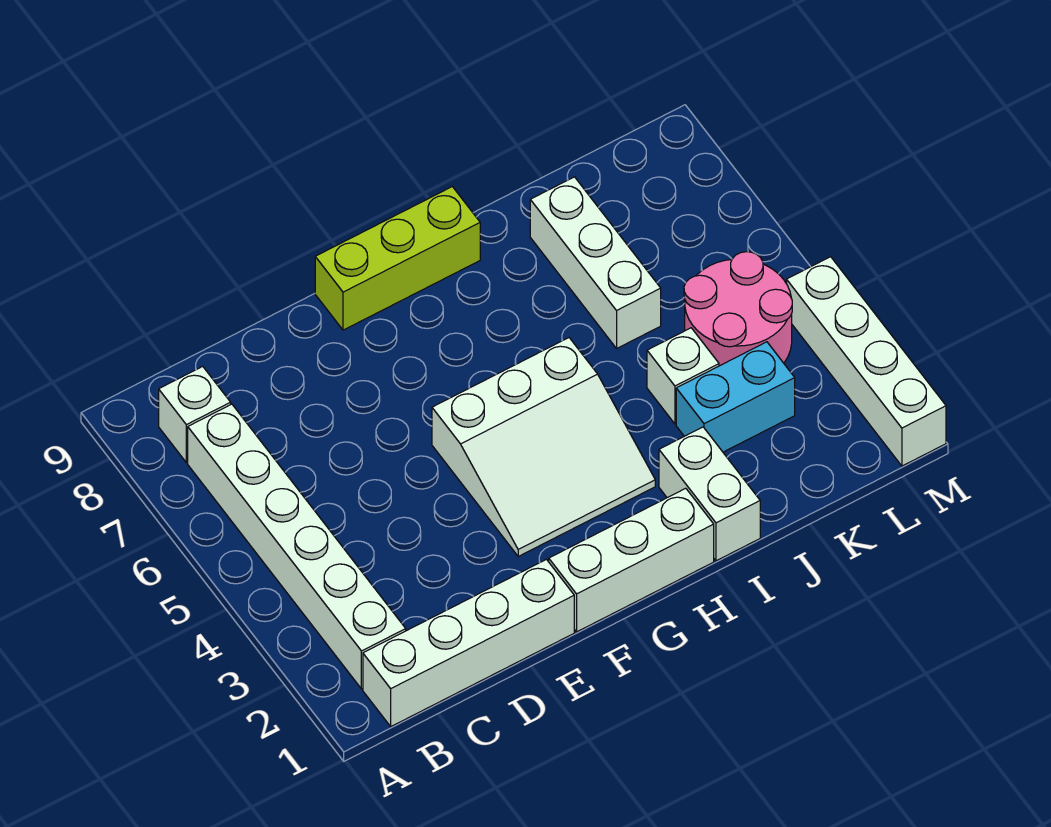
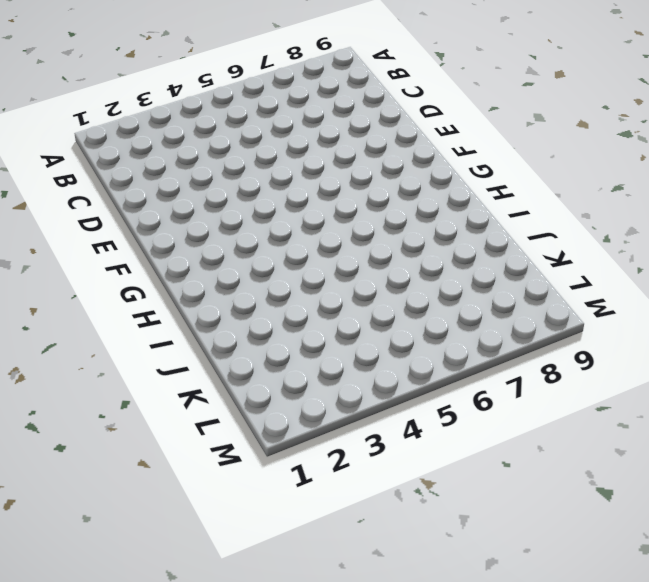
none -> white brick B1:E1 level 1
none -> white brick B2:B7 level 1
none -> white brick B8 level 1

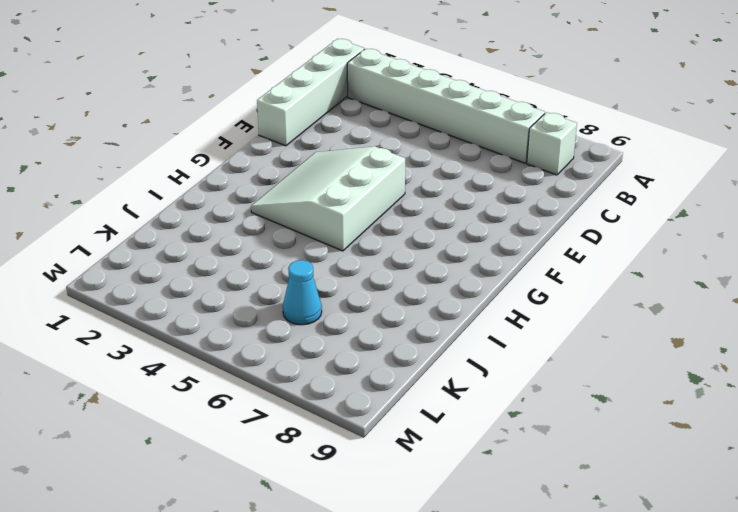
cyan cone K6 level 1 -> none
none -> white brick F1:H1 level 1
none -> lime brick F9:H9 level 1
none -> white brick I1:I2 level 1

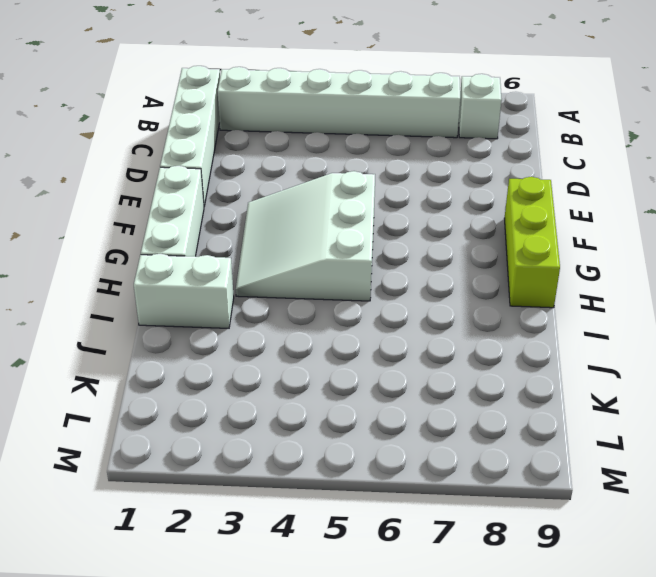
none -> cyan brick J3:K3 level 1
none -> white brick J4 level 1
none -> white brick J6:J8 level 1

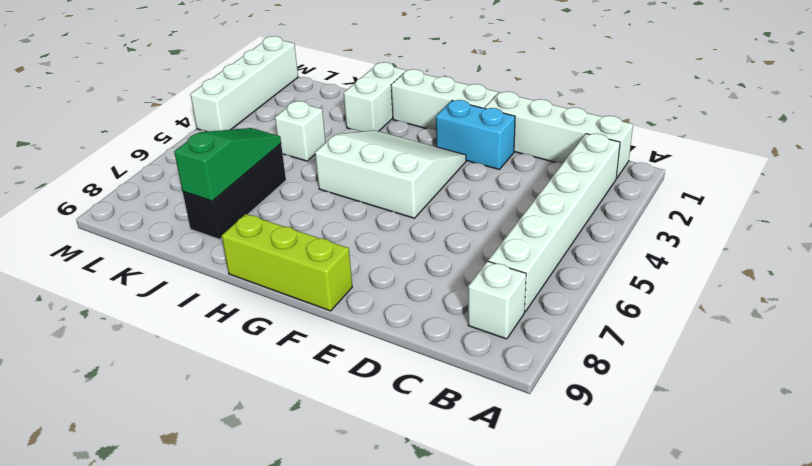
cyan brick E2:F2 level 1 -> cyan brick J3:K3 level 1
black brick J6:J8 level 1 -> white brick J6:J8 level 1
green slope J6:J8 level 2 top 8 -> none
none -> pink round brick K4:L5 level 1

